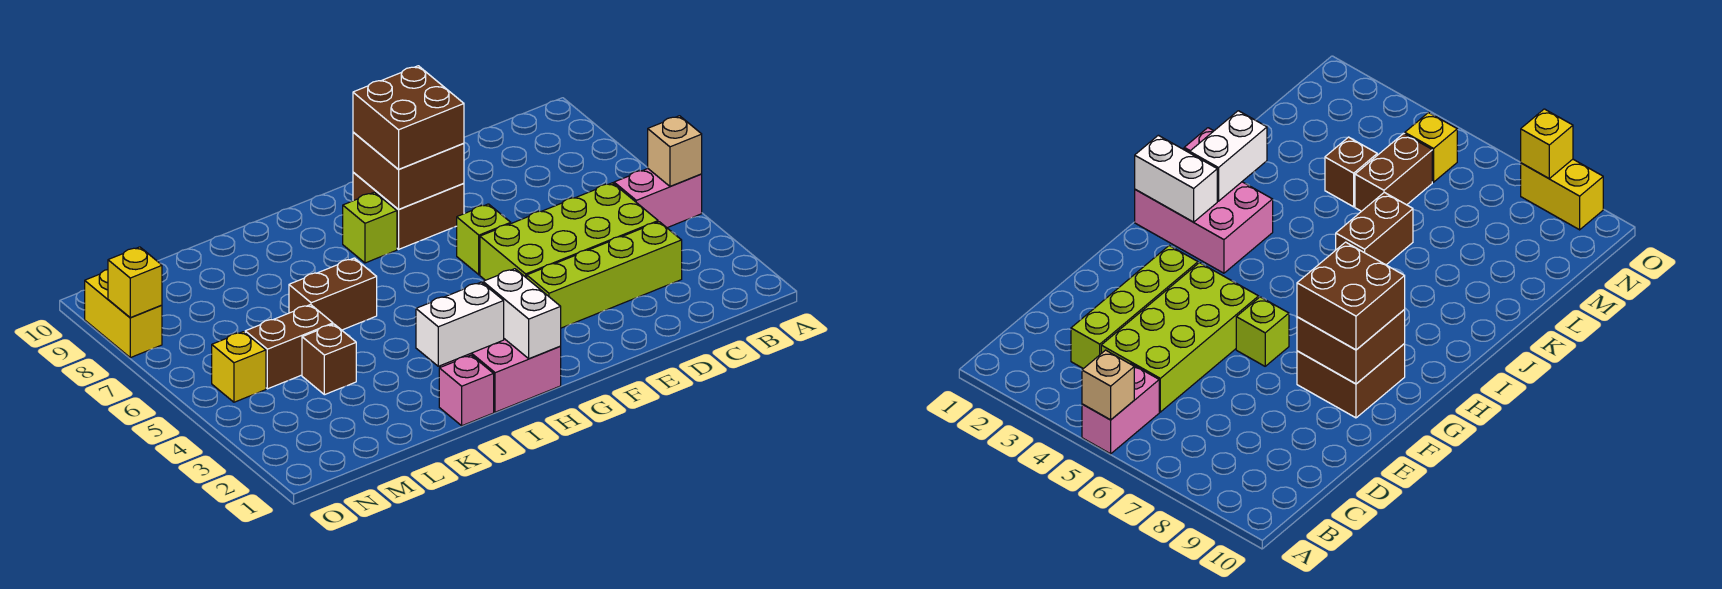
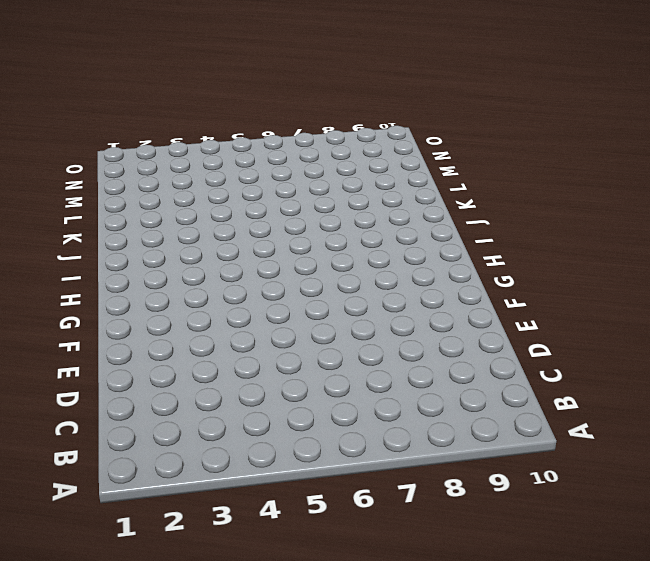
none -> pink brick A5:B5 level 1
none -> lime brick C3:F3 level 1
none -> lime brick C4:F5 level 1

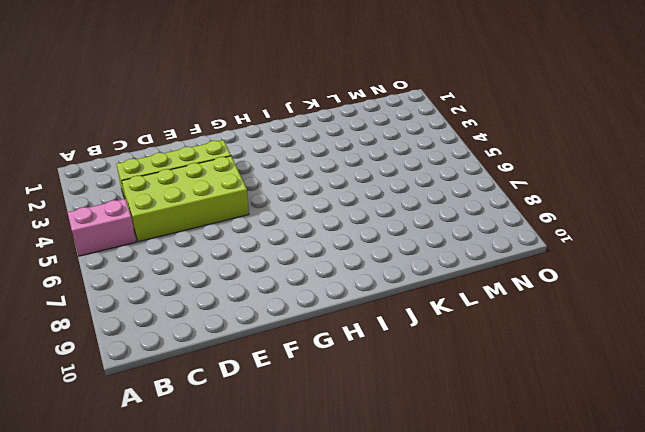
none -> lime brick F6 level 1
none -> brown brick F8:G9 level 1
none -> pink brick H1:I3 level 1

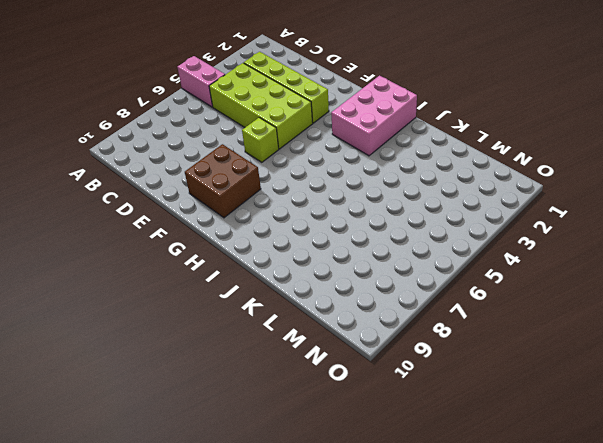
none -> lime brick H8 level 1
none -> pink brick J1 level 1
none -> brown brick J6:K6 level 1

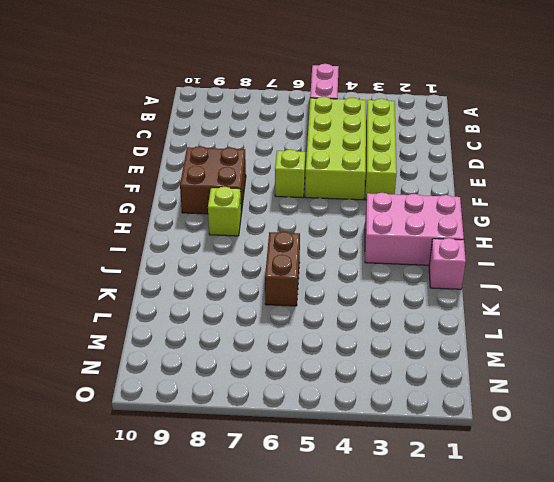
none -> brown brick L4 level 1
none -> brown brick L5:M5 level 1
none -> yellow brick N5 level 1

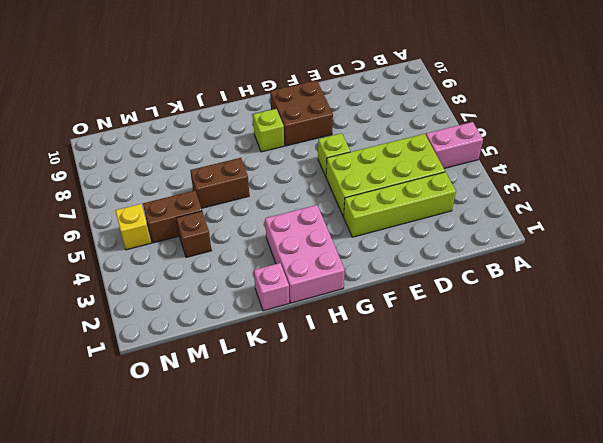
none -> yellow brick O8:O9 level 1
none -> tan brick A5 level 2
none -> brown brick F8:G9 level 2

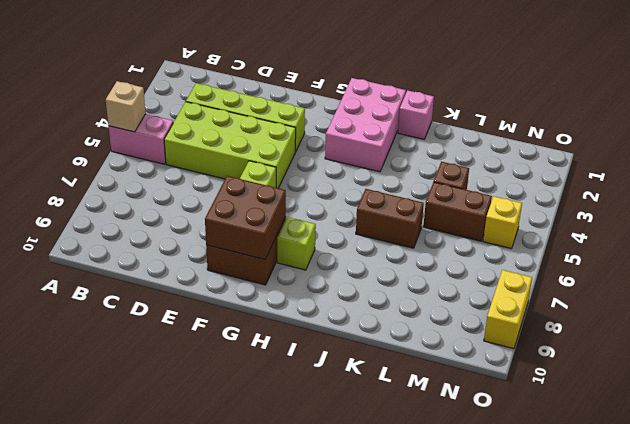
none -> white brick H1:H2 level 2
none -> white brick I2:J2 level 2
none -> yellow brick O8 level 2

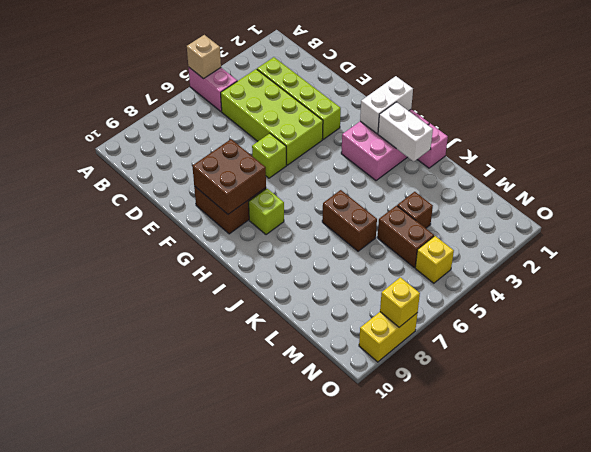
none -> brown brick F8:G9 level 3

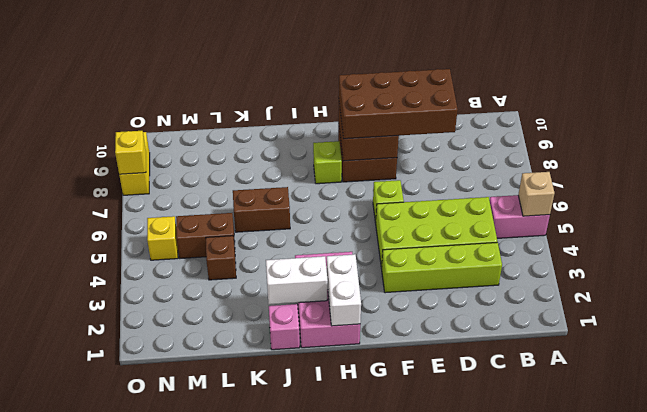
brown brick D8:G9 level 3 -> brown brick F8:G9 level 3

